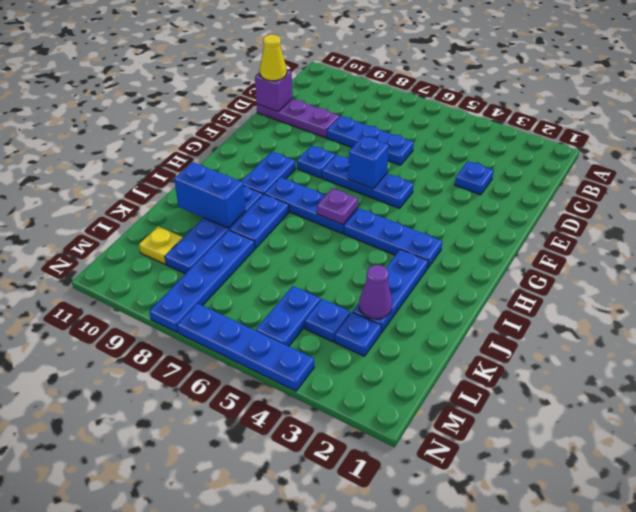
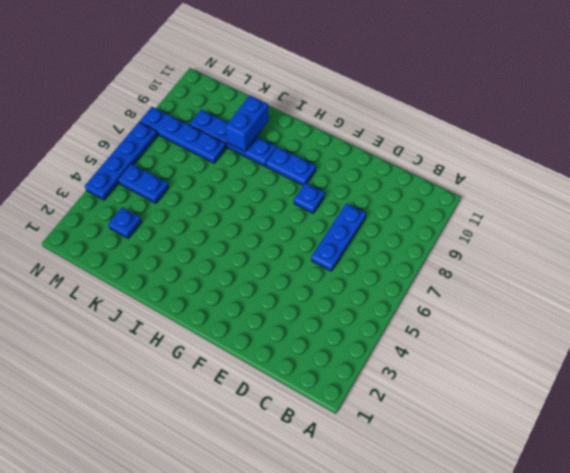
none -> blue plate D3 level 1
none -> purple plate D9:D11 level 1
none -> blue plate F5:F7 level 1

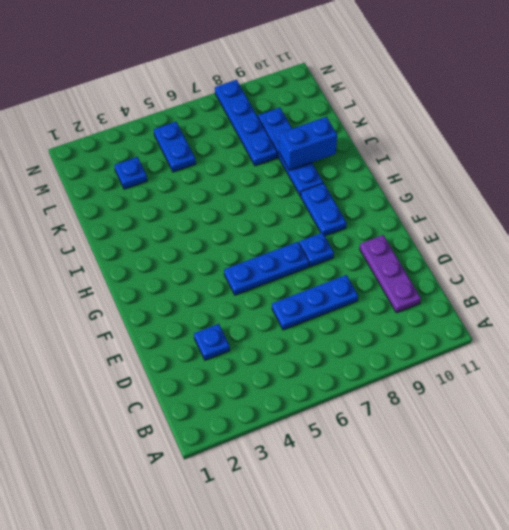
purple plate C10:E10 level 1 -> purple plate D9:D11 level 1
none -> blue plate H3:H5 level 1
none -> blue plate H6:H8 level 1
none -> blue plate I3:K3 level 1

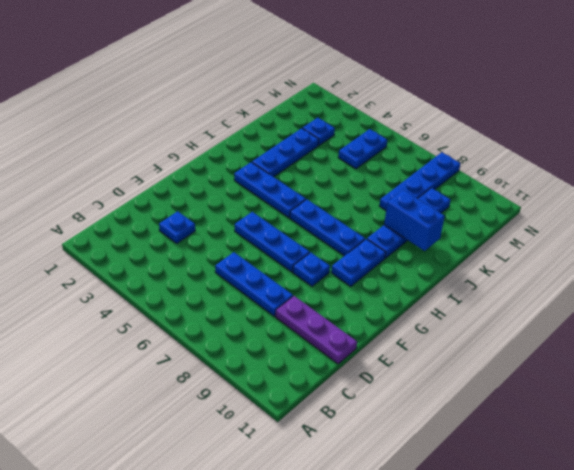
none -> blue plate I8:J8 level 1
none -> blue plate L4 level 1
none -> yellow plate L10 level 1

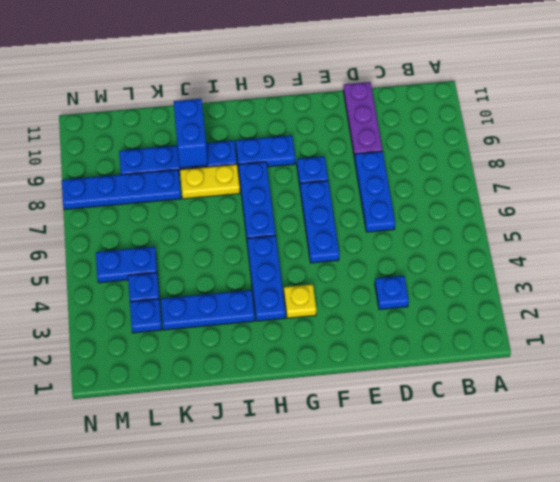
yellow plate G3 level 1 -> yellow plate L10 level 1
yellow plate I8:J8 level 1 -> blue plate I8:J8 level 1
none -> blue plate N4:N7 level 1
none -> purple brick D11 level 2
none -> blue brick F6 level 2

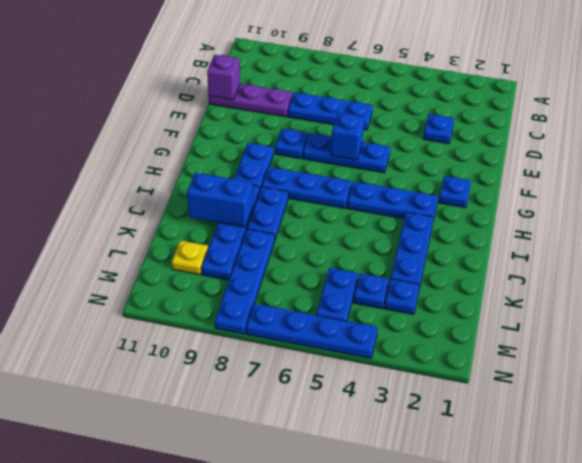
blue plate G2 level 1 -> none
none -> purple plate H6 level 2
none -> purple cone K3 level 2
none -> yellow cone D11 level 3

